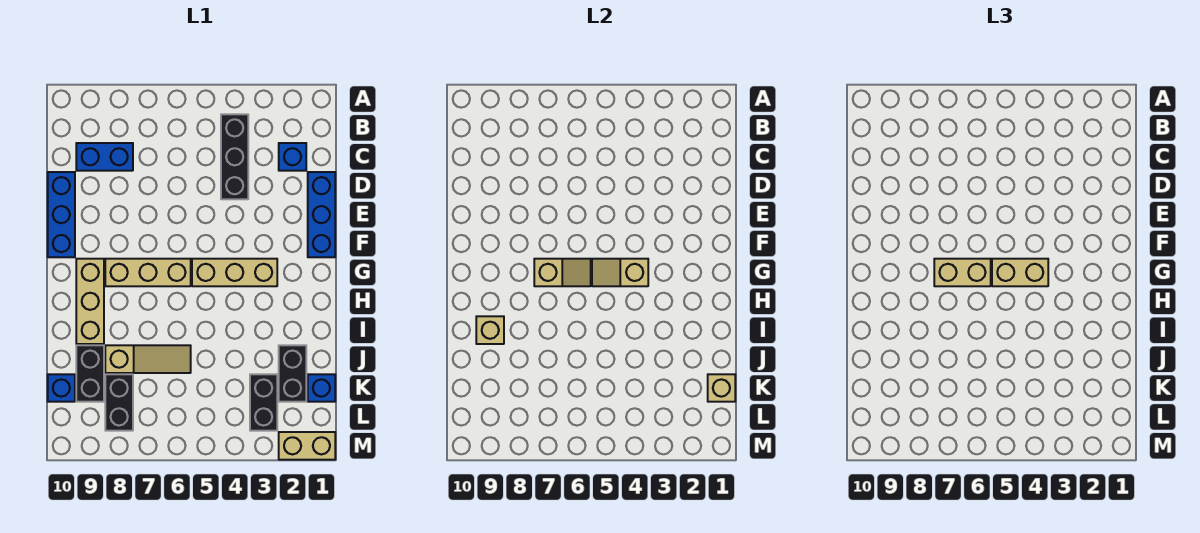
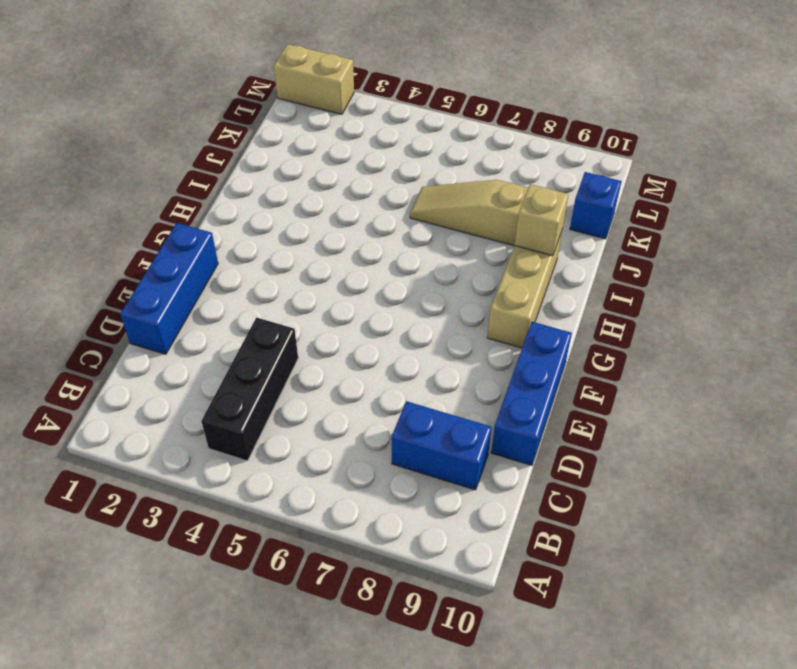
none -> blue brick C2 level 1
none -> tan brick G3:G5 level 1
none -> tan brick G6:G8 level 1

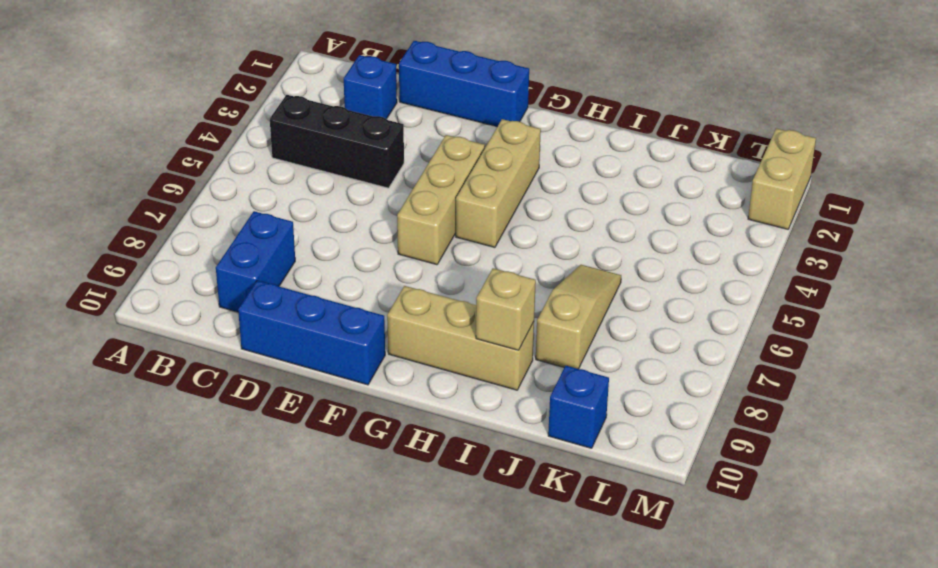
tan brick F4:F6 level 1 -> tan brick G6:G8 level 1
none -> black brick J2:K2 level 1
none -> black brick J9:K9 level 1
none -> blue brick K1 level 1

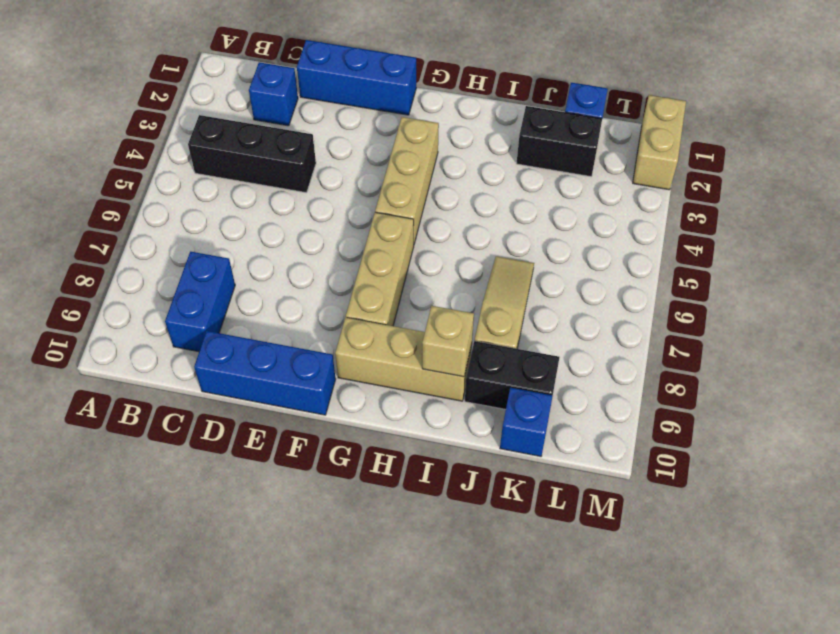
none -> black brick K3:L3 level 1
none -> black brick K8:L8 level 1
none -> tan slope G4:G5 level 2 top 4

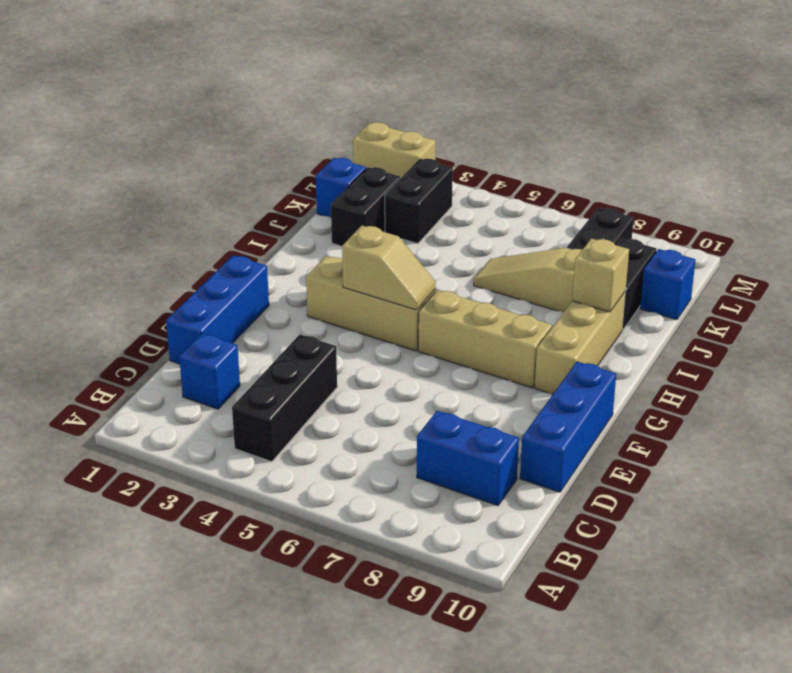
none -> tan slope G6:G7 level 2 top 7
none -> tan brick K1 level 2
none -> tan brick G4:G5 level 3

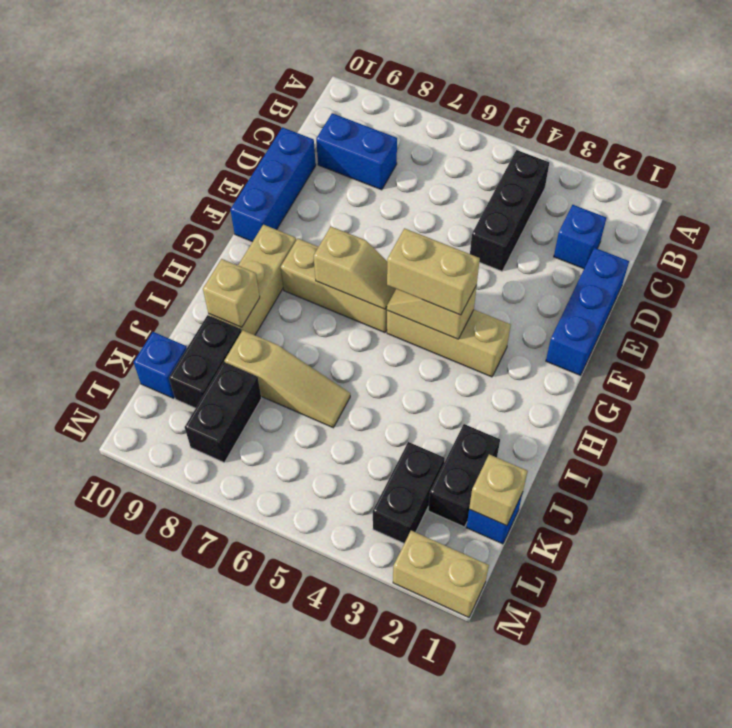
none -> tan brick G6:G7 level 3

